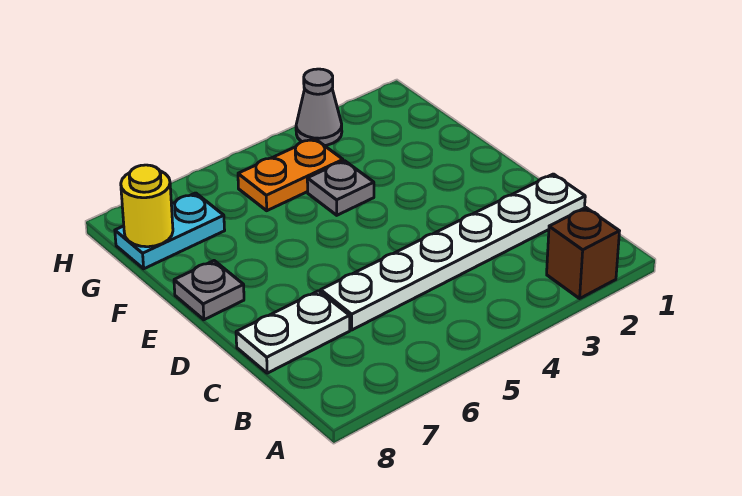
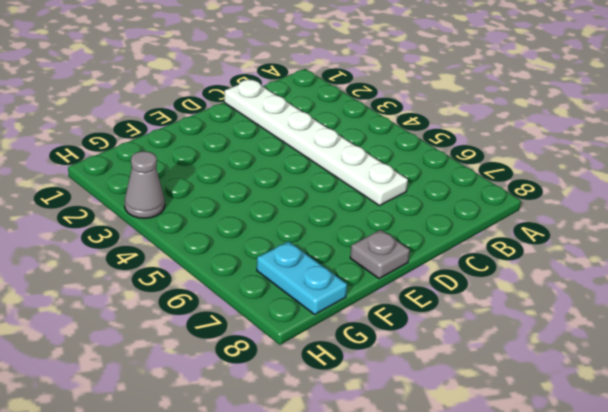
none -> brown brick A2 level 1
none -> white plate C7:C8 level 1

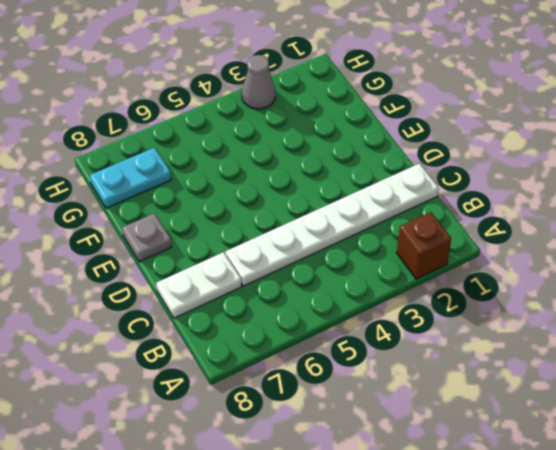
none -> grey plate F4 level 1
none -> orange plate G4:G5 level 1

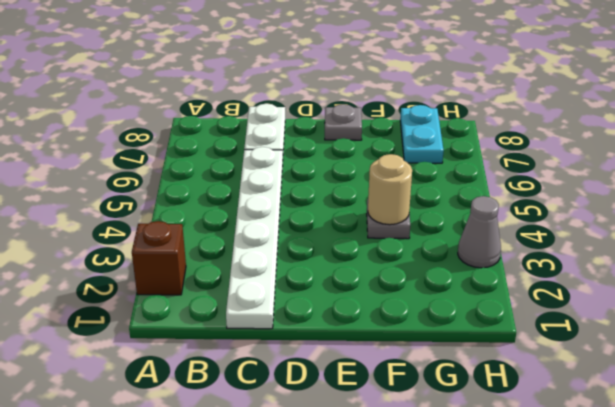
tan round brick F4 level 2 -> none
none -> orange plate G4:G5 level 1
none -> yellow round brick G8 level 2

